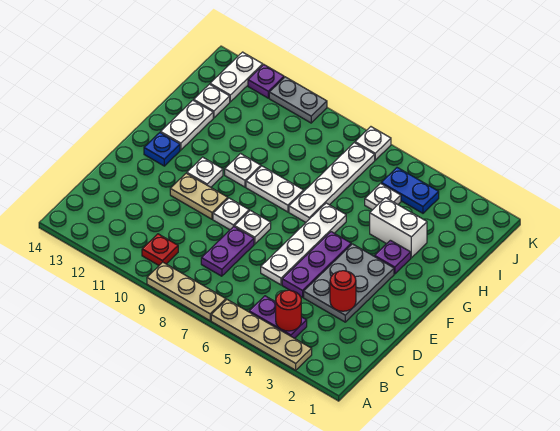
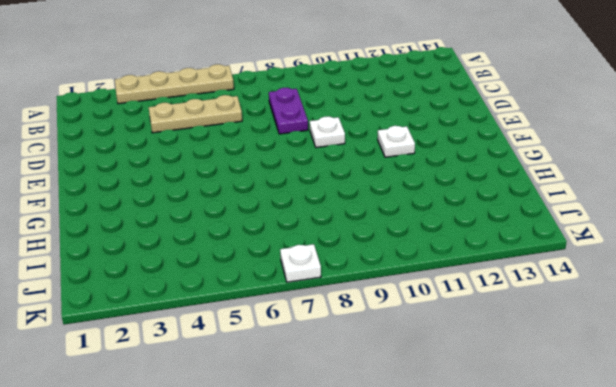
tan plate C4:C6 level 1 -> tan plate A7:A9 level 1
none -> purple plate B4:B5 level 1
none -> red plate B10 level 1
none -> grey plate D3:F4 level 1

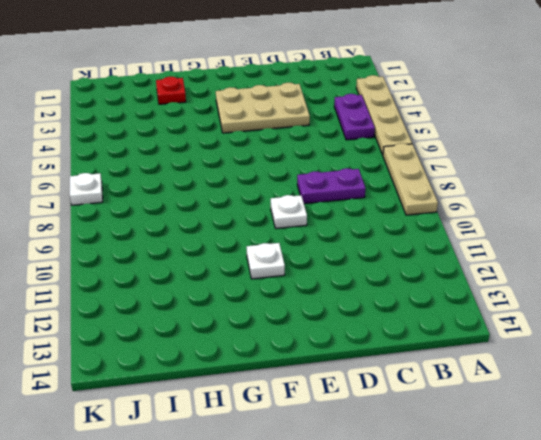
tan plate D3:F4 level 1 -> grey plate D3:F4 level 1
red plate H2 level 1 -> red plate B10 level 1
none -> purple plate D5:F5 level 1
none -> white plate D6:G6 level 1
none -> white plate E8 level 1

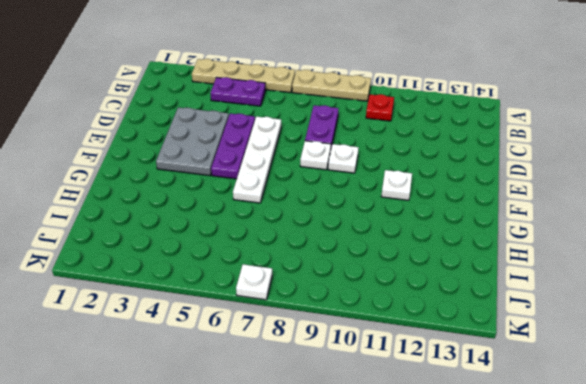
none -> tan plate E10:E11 level 1
none -> blue plate F13 level 1
none -> purple plate G3 level 1

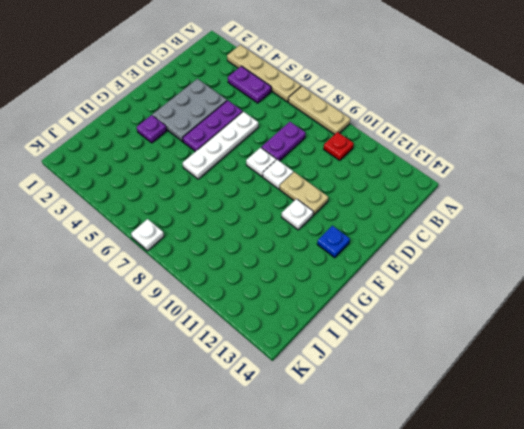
none -> white plate G7:J7 level 1
none -> white plate G8:G9 level 1
none -> white plate G10 level 1

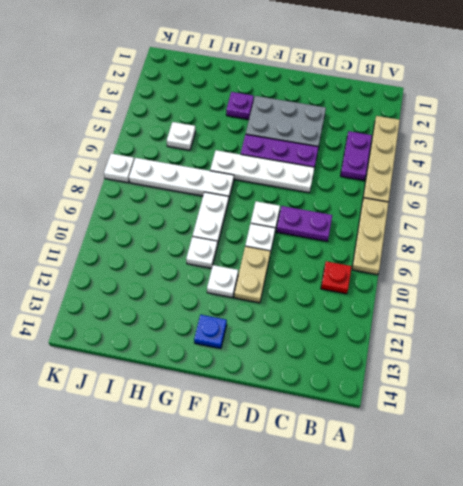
none -> white plate G13:H13 level 1
none -> white brick H3:H4 level 1
none -> white plate I13 level 1

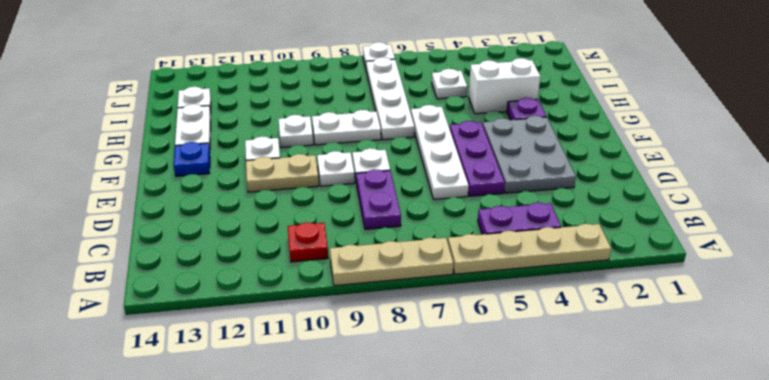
none -> blue plate J4:J5 level 1
none -> white plate J13:K13 level 1
none -> grey plate K10:K11 level 1

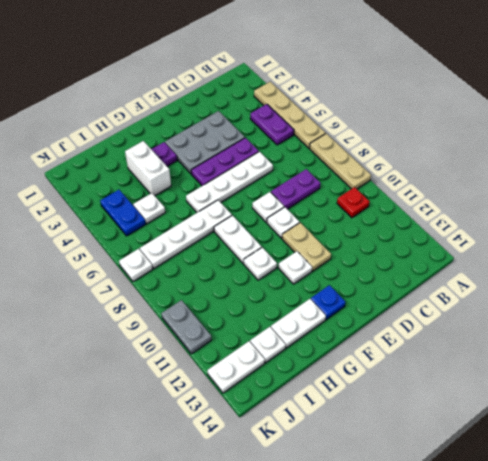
none -> purple plate K12 level 1
none -> red round brick B4 level 2
none -> red round brick D3 level 2

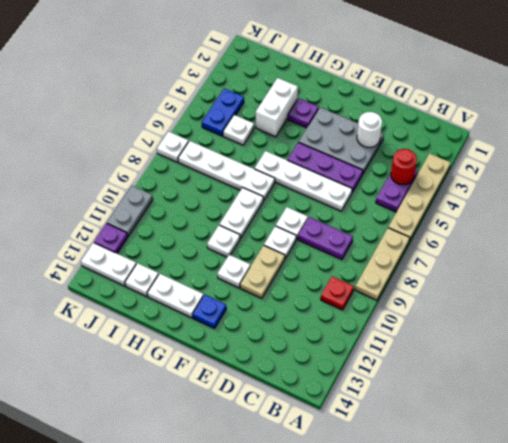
white round brick D3 level 2 -> red round brick D3 level 2

